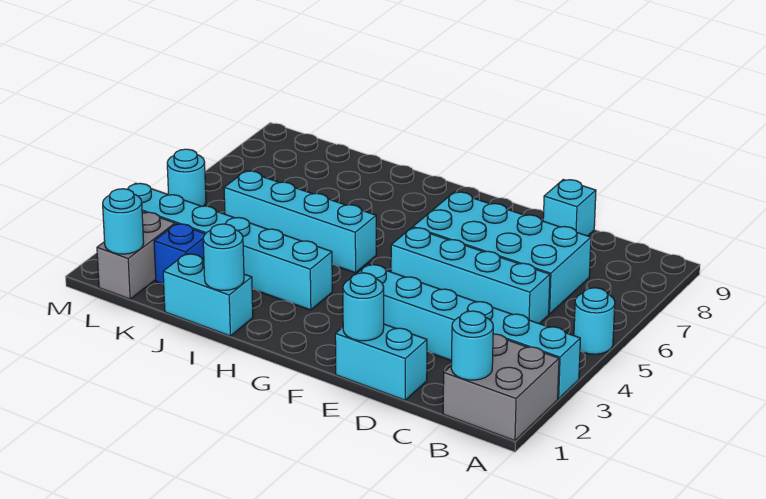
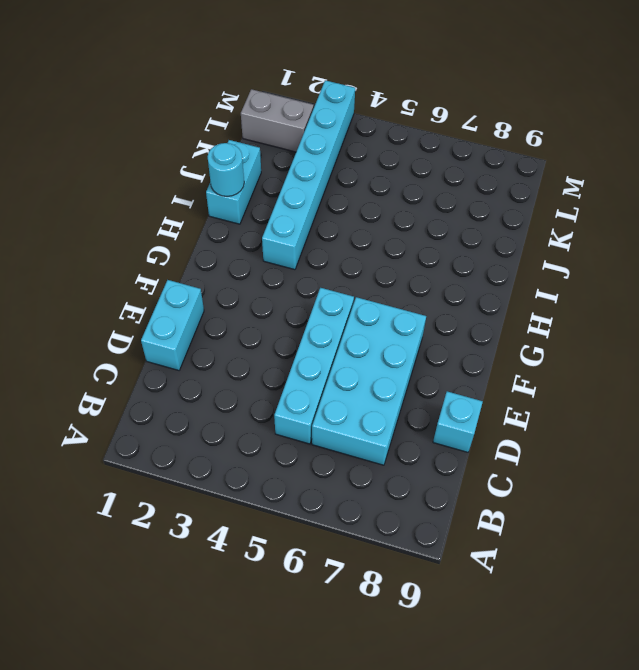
none -> grey brick A1:B2 level 1
none -> cyan brick A3:F3 level 1
none -> cyan round brick A5 level 1

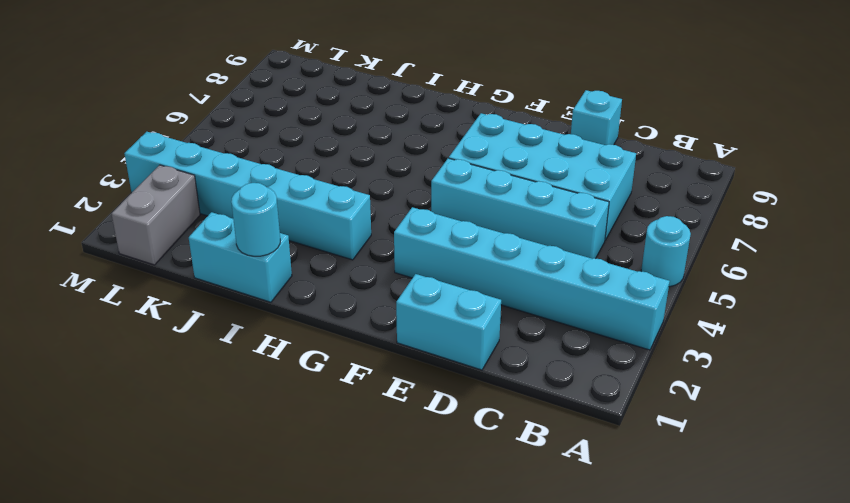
none -> grey brick A1:B2 level 1
none -> cyan brick H5:K5 level 1
none -> blue brick K2 level 1

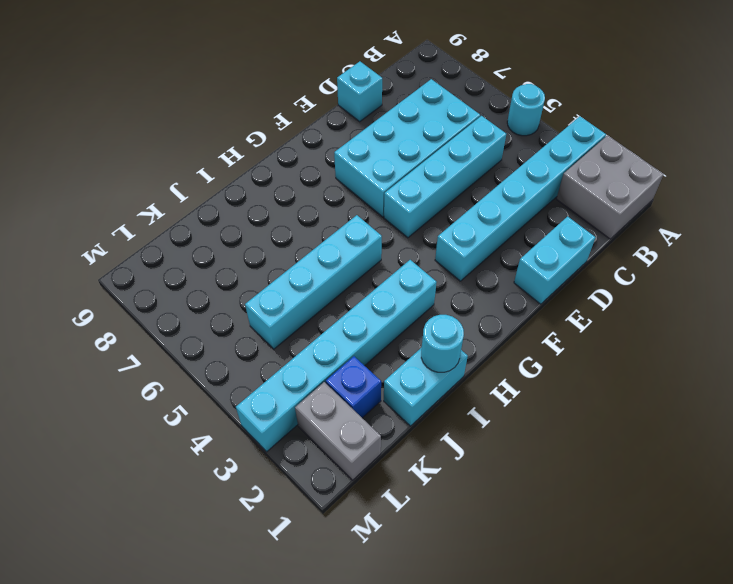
none -> cyan round brick M5 level 1
none -> cyan round brick B1 level 2
none -> cyan round brick E1 level 2

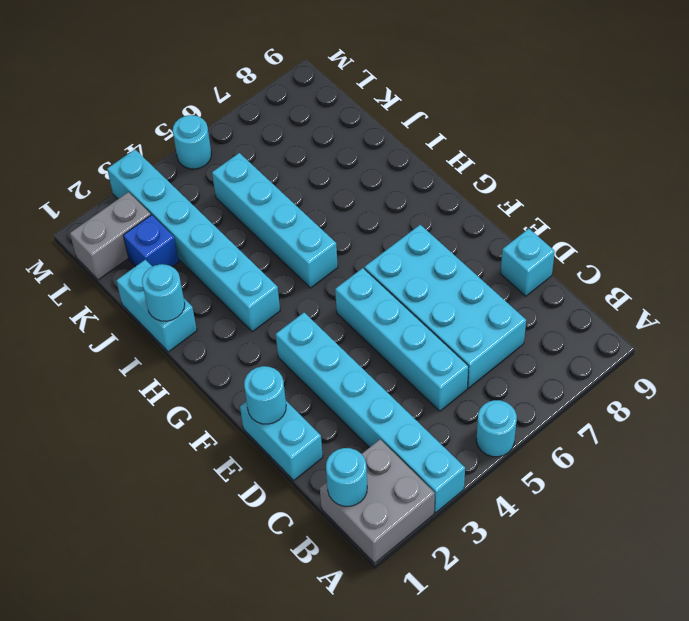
none -> cyan round brick L1 level 2

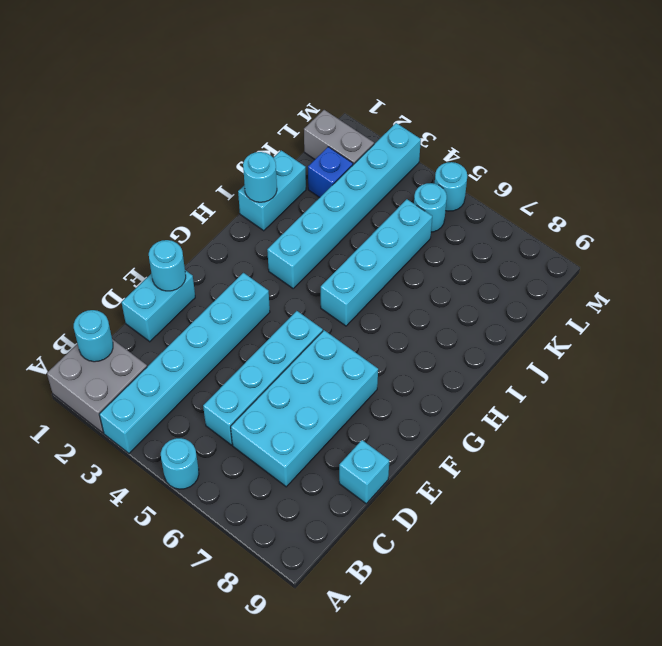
cyan round brick L5 level 1 -> cyan round brick L1 level 2

